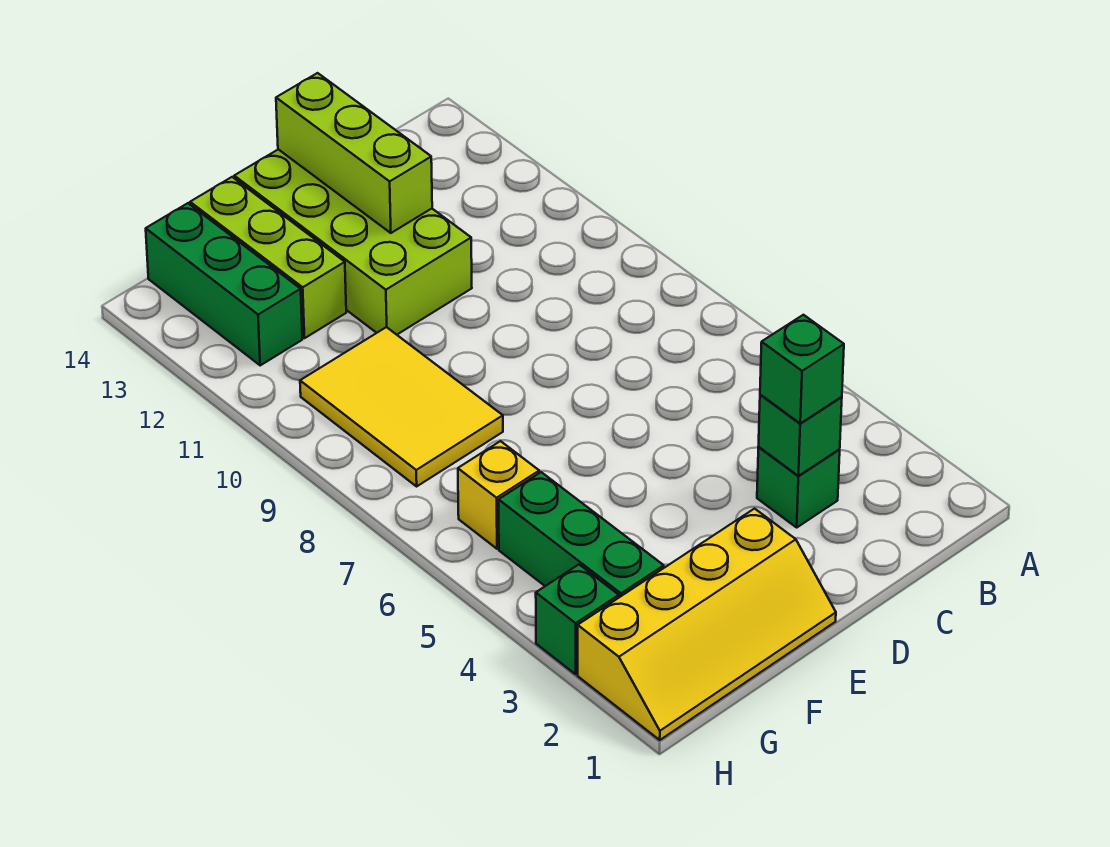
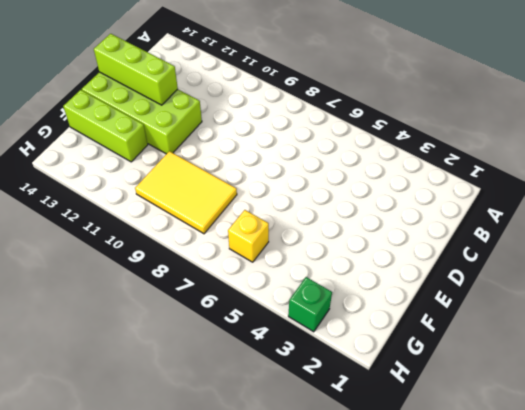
none -> green brick C3 level 1
none -> yellow slope E1:H2 level 1 top 2
none -> green brick G3:G5 level 1

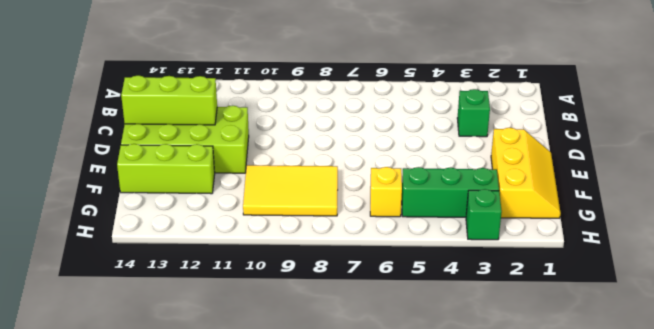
yellow slope E1:G2 level 1 top 2 -> yellow slope E1:H2 level 1 top 2
none -> green brick G12:G14 level 1
none -> green brick C3 level 2
none -> green brick C3 level 3

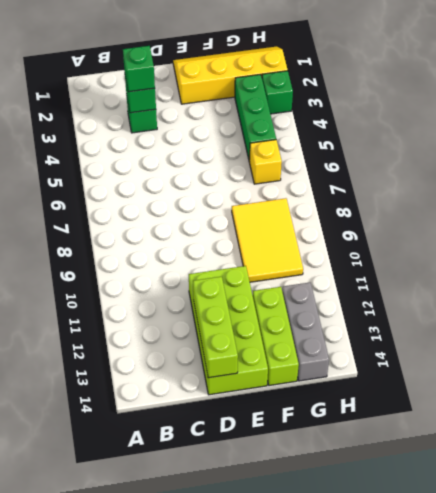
grey brick G12:G14 level 1 -> green brick G12:G14 level 1

